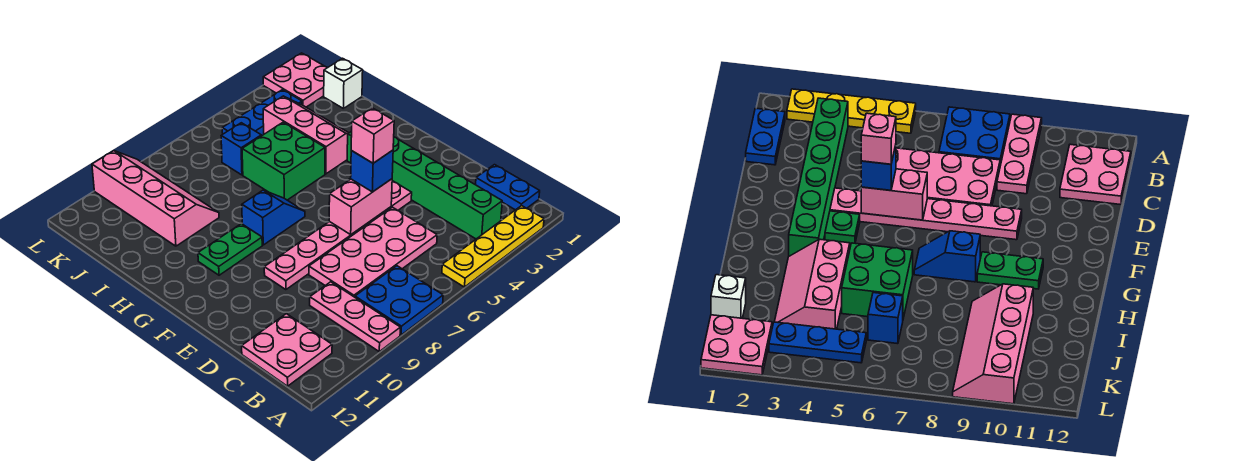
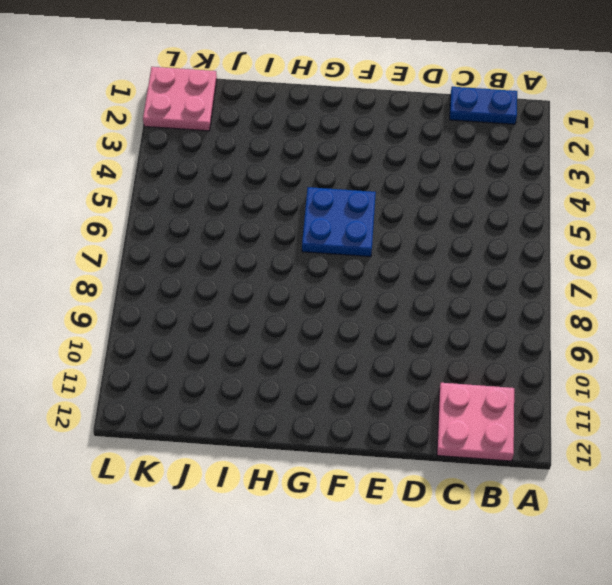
blue plate F5:G6 level 1 -> blue plate A7:B8 level 1
none -> yellow plate A2:A5 level 1
none -> pink plate A9:C9 level 1
none -> green brick B3:G3 level 1

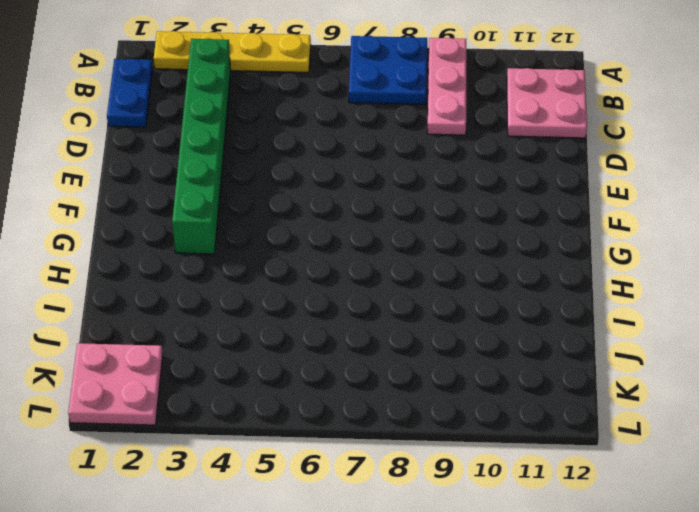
none -> pink plate C5:D8 level 1
none -> pink plate E4:E9 level 1
none -> green plate F4 level 1

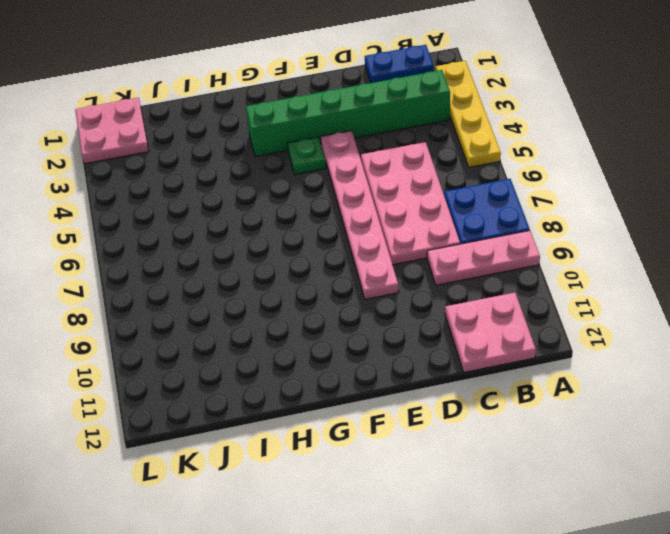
none -> blue slope G7:G8 level 1 top 8
none -> green plate G9:G10 level 1
none -> pink slope H3:J4 level 1 top 4

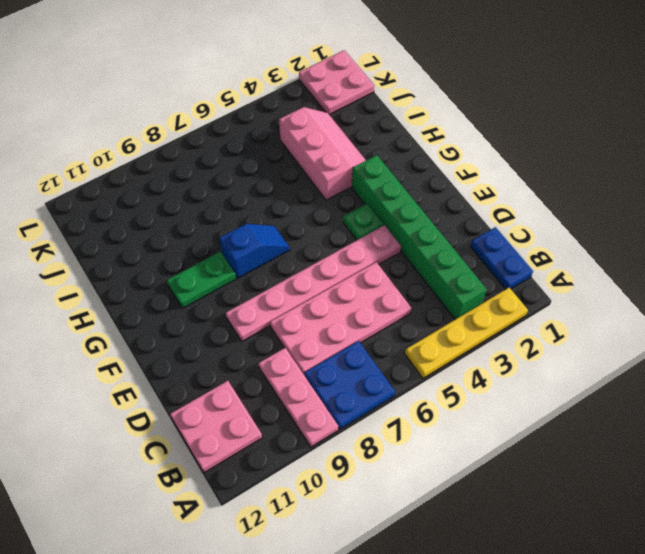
none -> green brick H5:I6 level 1
none -> pink slope I9:L10 level 1 top 10
none -> white brick J1 level 1

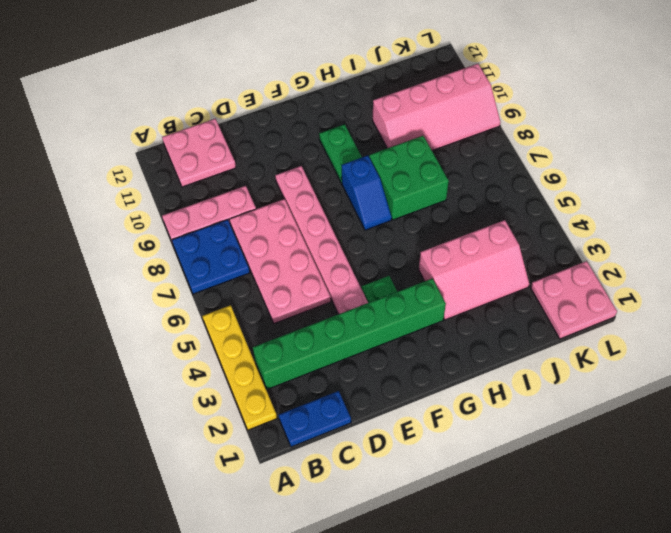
green brick H7:I8 level 1 -> green brick H5:I6 level 1
none -> white brick J1 level 1
none -> blue brick J6 level 1
none -> blue plate K3:K5 level 1

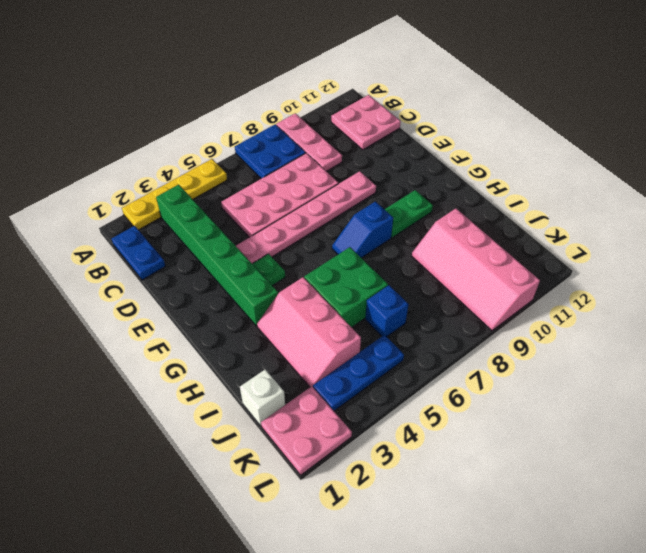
none -> pink brick E5:E6 level 2
none -> blue brick E5 level 3
none -> pink brick E5 level 4

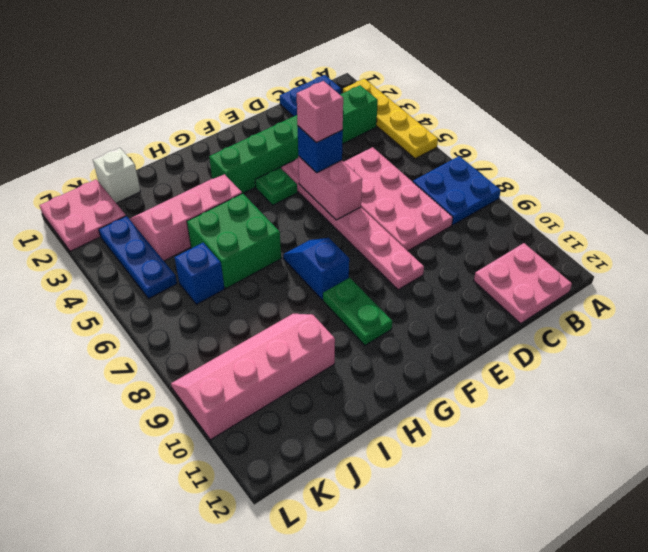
none -> pink plate A9:C9 level 1

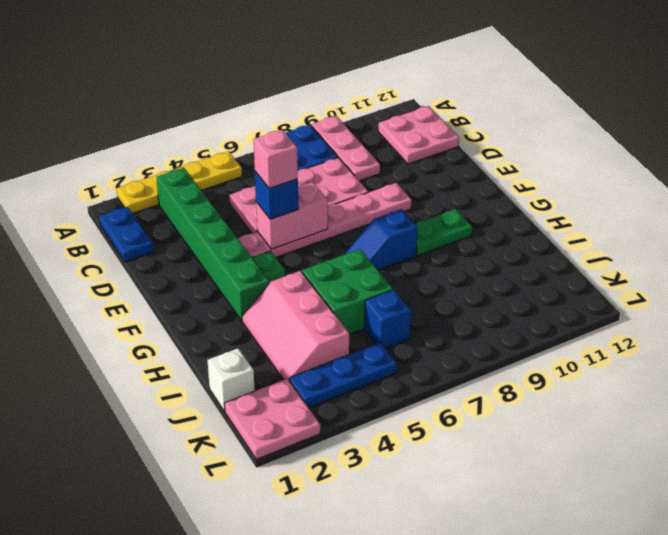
none -> pink slope I9:L10 level 1 top 10

